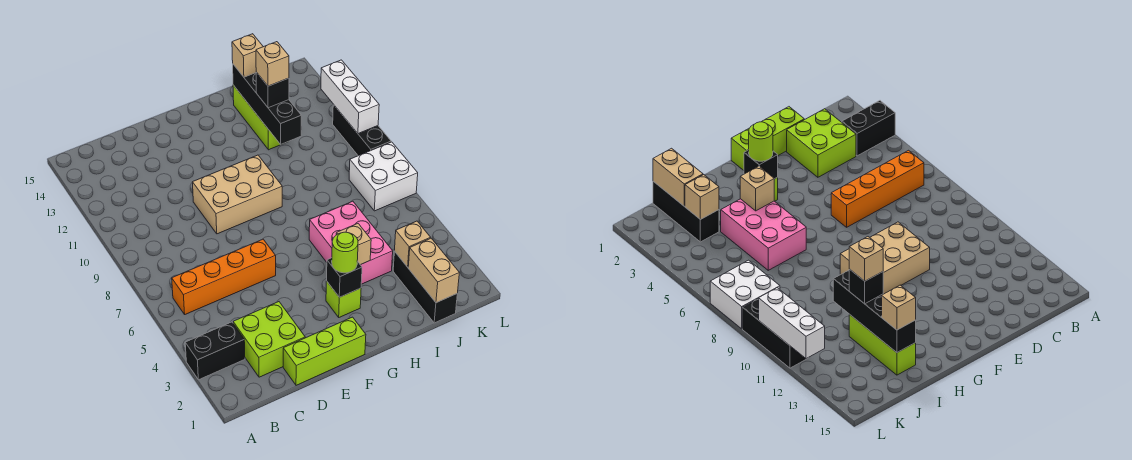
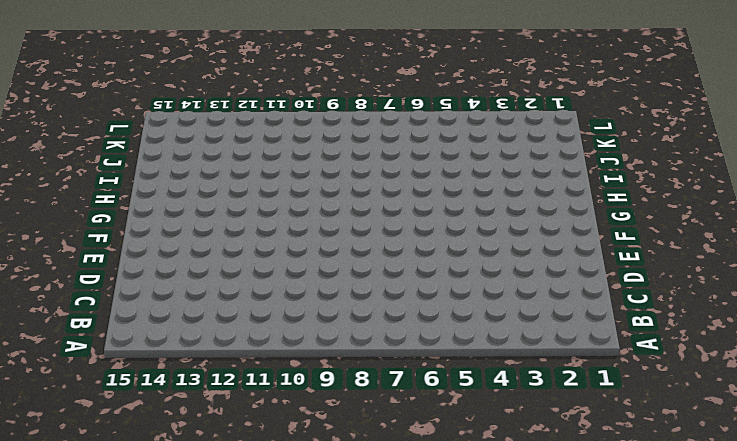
none -> black brick A3:B3 level 1
none -> orange brick B6:E6 level 1
none -> lime brick C2:D3 level 1

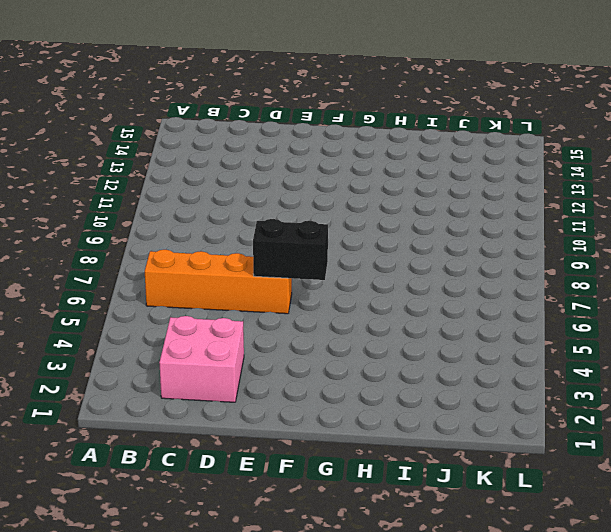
pink brick C2:D3 level 1 -> lime brick C2:D3 level 1
black brick E6:F6 level 2 -> black brick A3:B3 level 1
none -> lime brick D1:F1 level 1
none -> tan brick E9:G10 level 1
none -> lime brick G3 level 1

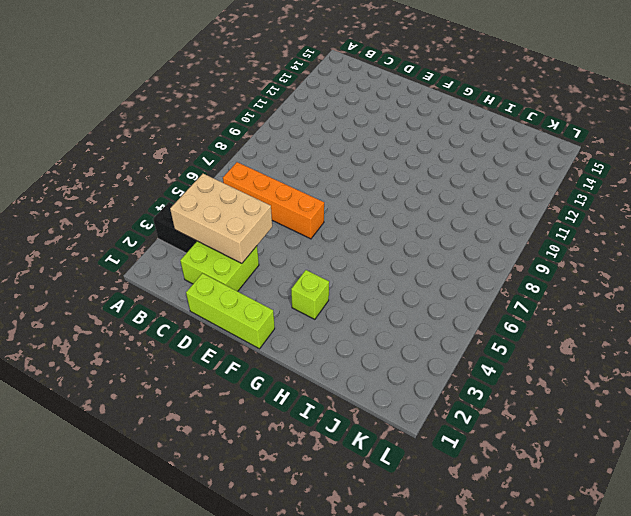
tan brick B3:D4 level 2 -> tan brick E9:G10 level 1
none -> pink brick H4:I6 level 1
none -> lime brick I12:I14 level 1
none -> black brick J1:J3 level 1

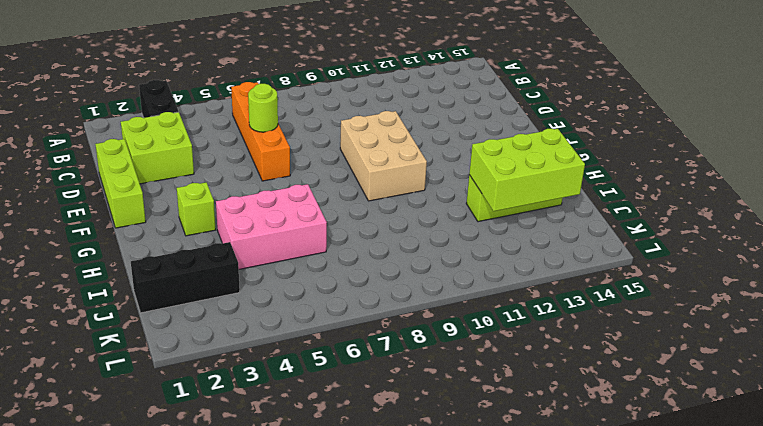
lime round brick D6 level 2 -> lime round brick G3 level 3
lime brick I12:J14 level 2 -> black brick I11:I14 level 2
none -> white brick K7:L8 level 1
none -> black brick L9:L11 level 1
none -> black brick G3 level 2

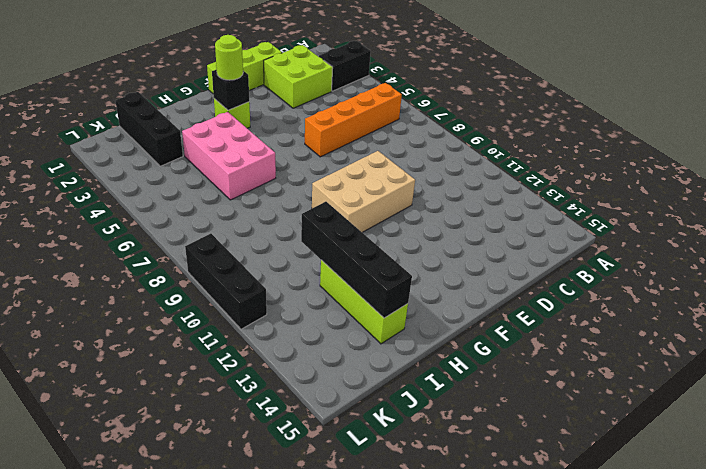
none -> white brick K7:L8 level 1
none -> tan brick H4 level 2
none -> tan brick J1:J2 level 2

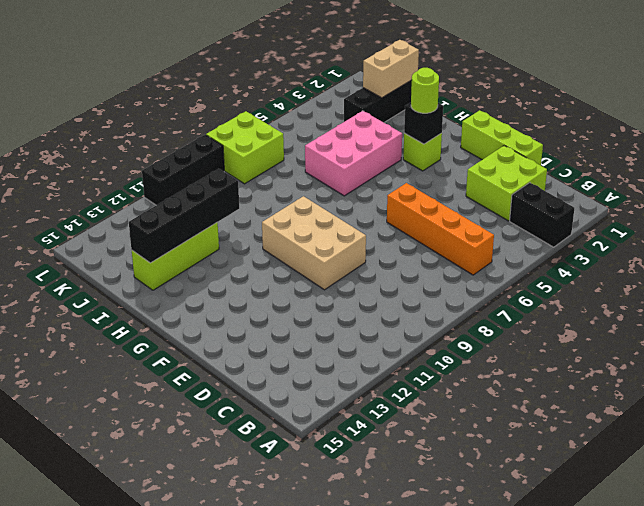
lime brick K7:L8 level 1 -> white brick K7:L8 level 1
none -> tan brick H4 level 2
none -> tan brick J3 level 2
none -> white brick L10:L12 level 2

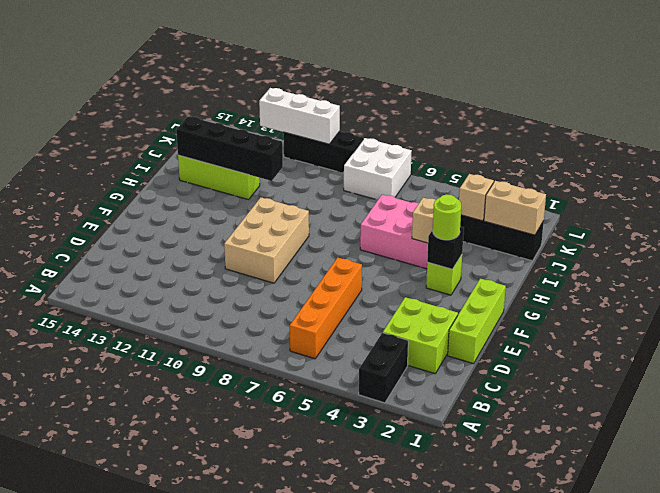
none -> black brick I12 level 3
none -> tan brick I14 level 3
none -> tan brick I12 level 4

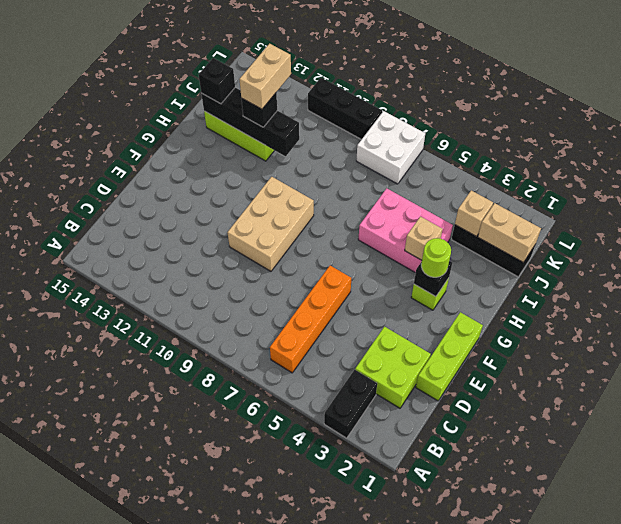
tan brick I12:J12 level 4 -> tan brick I12 level 4
black brick I14 level 3 -> tan brick I14 level 3
none -> white brick L10:L12 level 2

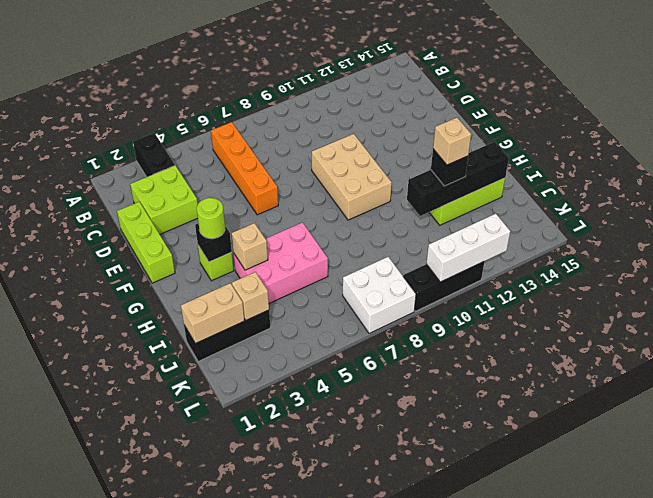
none -> tan brick I14 level 3

